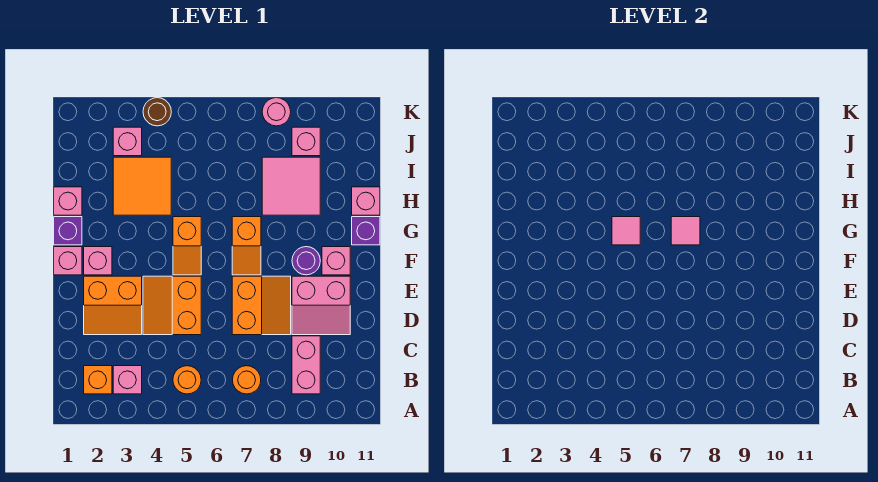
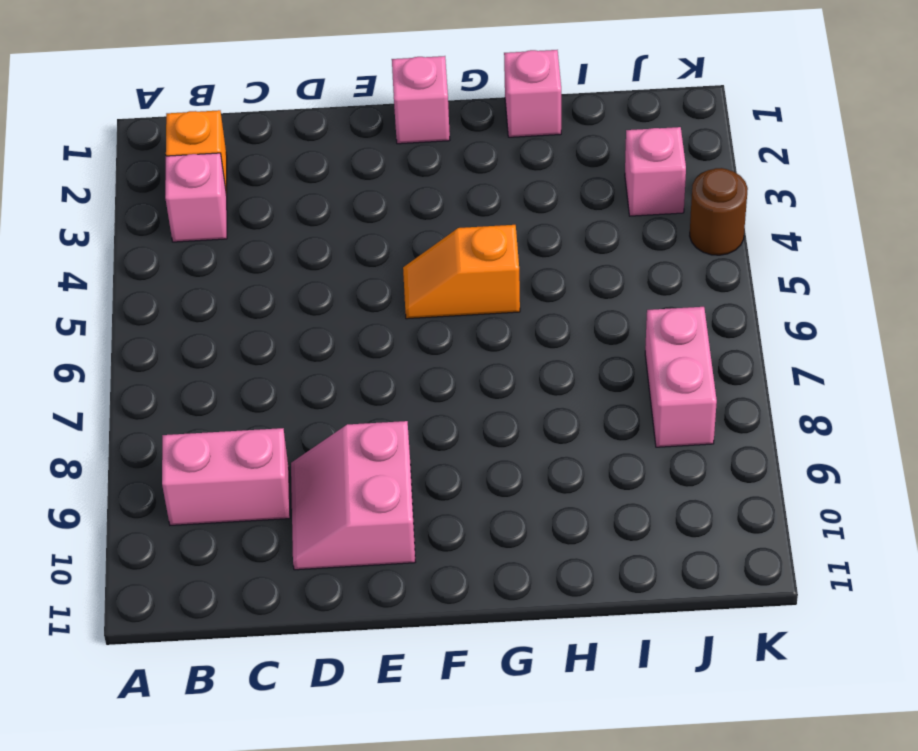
pink brick J7:J8 level 1 -> none
none -> orange round brick B5 level 1
none -> orange round brick B7 level 1
none -> orange slope D2:E3 level 1 top E

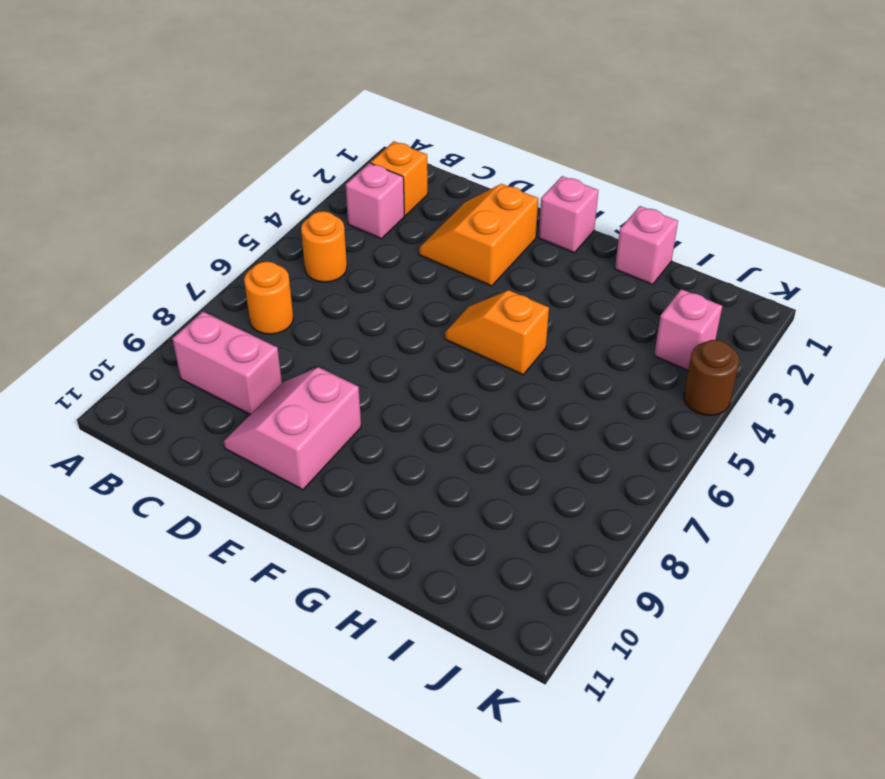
none -> orange slope D4:E5 level 1 top 5
none -> orange slope D7:E8 level 1 top 7
none -> pink brick F2 level 1

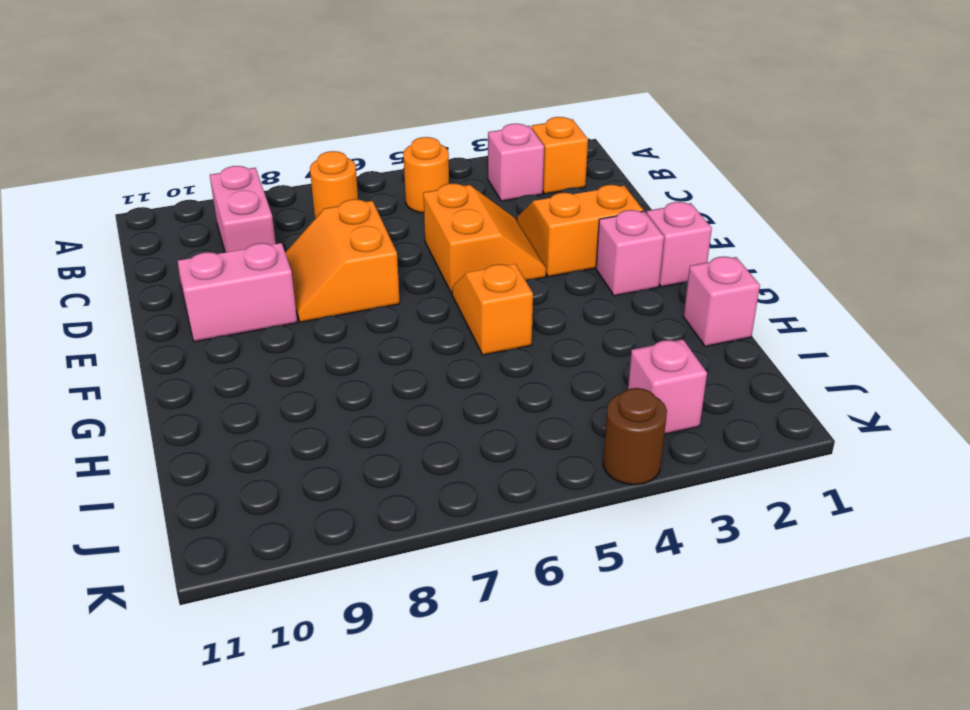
none -> orange slope F7:G7 level 1 top G
none -> purple round brick F9 level 1
none -> pink brick F10 level 1

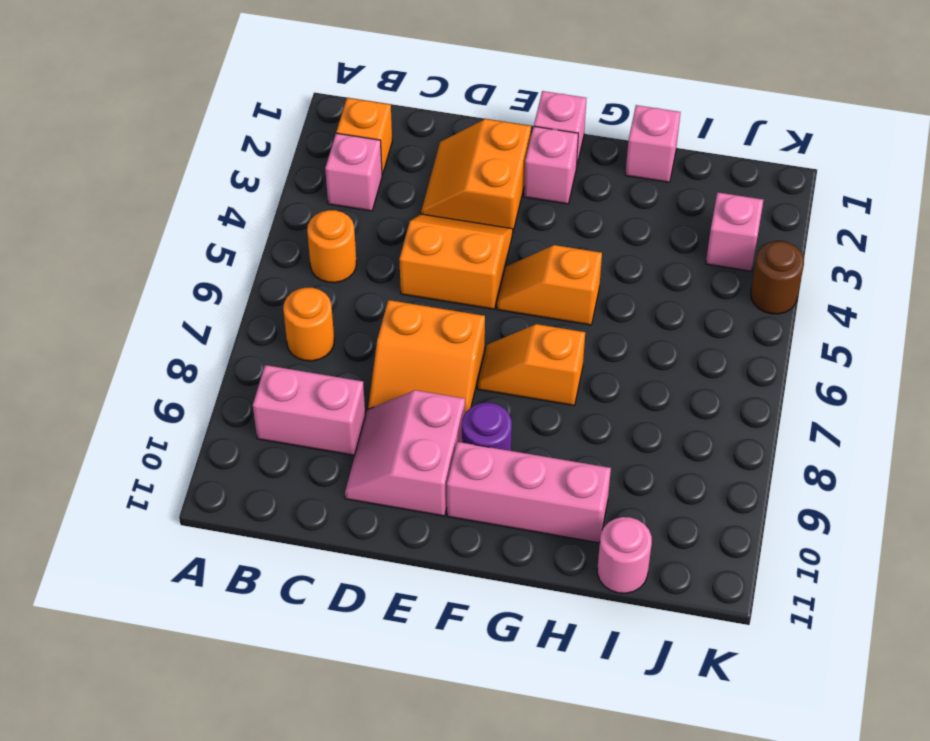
pink brick F10:H10 level 1 -> pink brick F10 level 1
pink round brick I11 level 1 -> pink round brick K8 level 1
none -> purple brick G1 level 1
none -> purple brick G11 level 1
none -> orange tile H3:I4 level 1

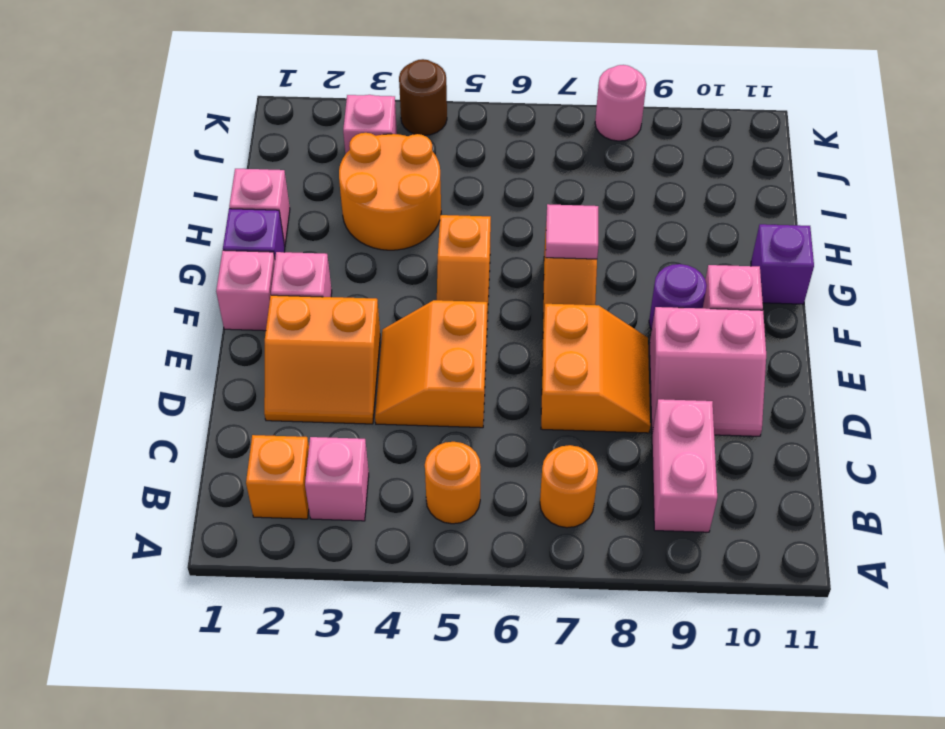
orange round brick H3:I4 level 1 -> orange tile H3:I4 level 1
none -> pink tile H8:I9 level 1
none -> pink brick H11 level 1
none -> pink brick J9 level 1

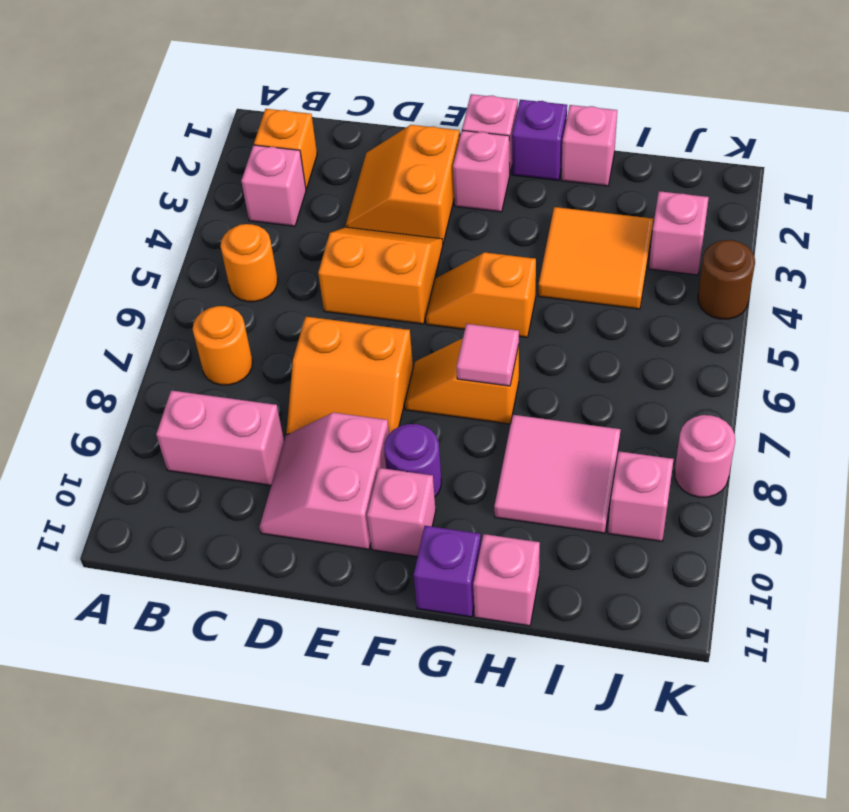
none -> pink tile G5 level 2

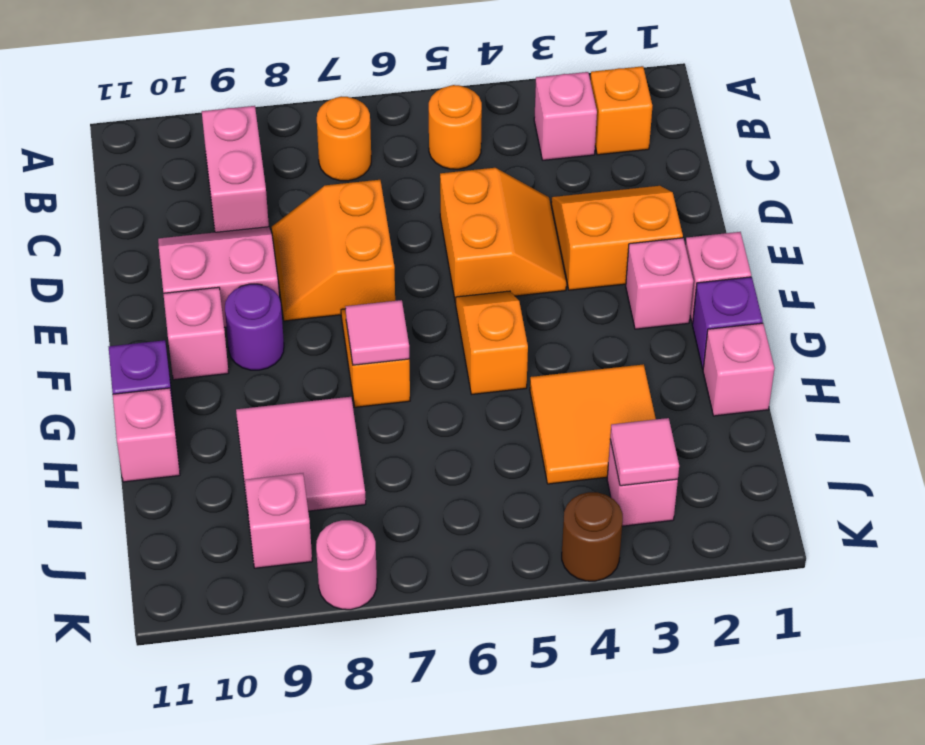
pink tile J3 level 2 -> pink tile G5 level 2

